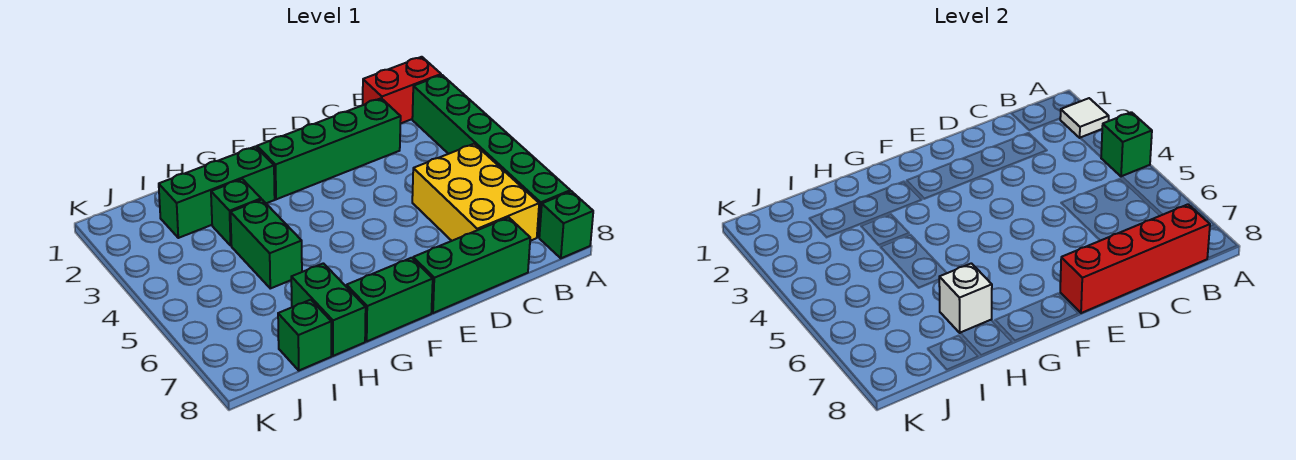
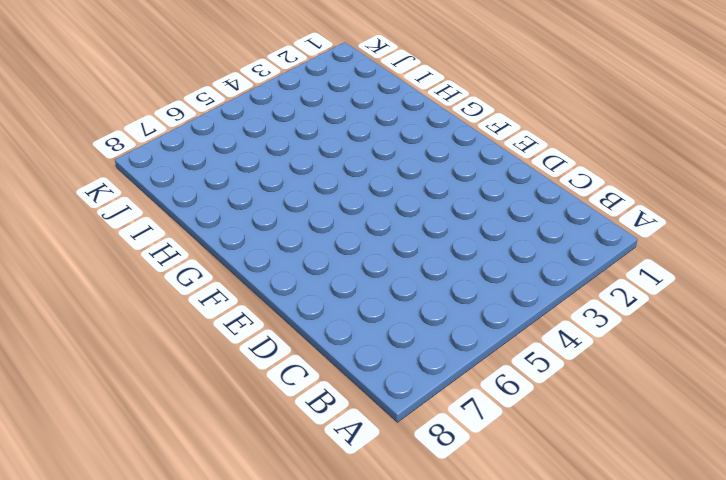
none -> red brick A1:B1 level 1
none -> green brick A2:A7 level 1
none -> green brick A8 level 1

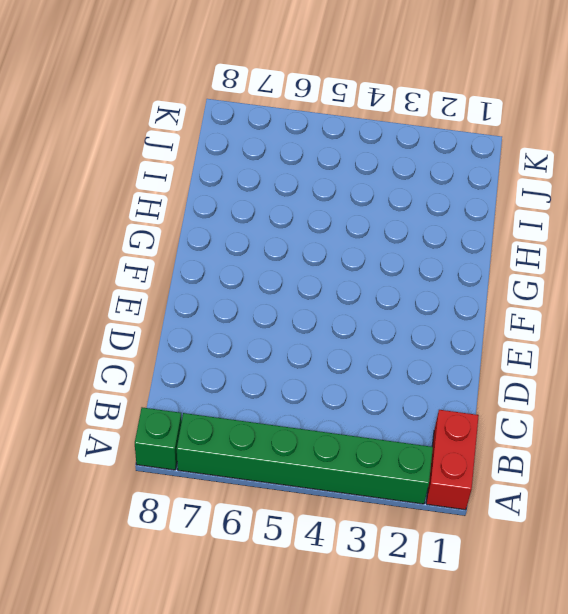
none -> yellow brick B5:C7 level 1
none -> green brick C2:F2 level 1
none -> green brick C8:E8 level 1

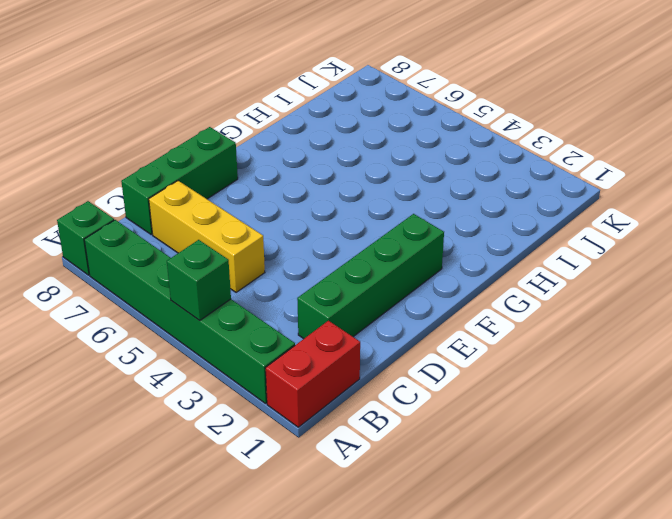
yellow brick C5:C7 level 1 -> yellow brick B5:C7 level 1
none -> green brick F8:G8 level 1
none -> green brick G2:I2 level 1
none -> green brick H3 level 1

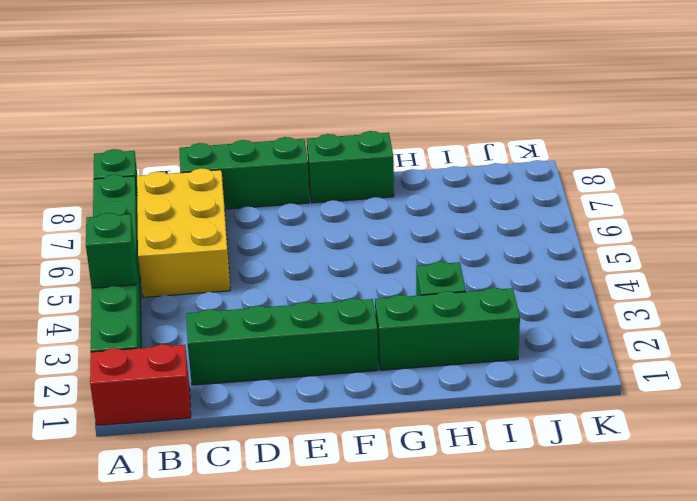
none -> green brick H4:H5 level 1
none -> green brick H7:H8 level 1
none -> green brick I8 level 1

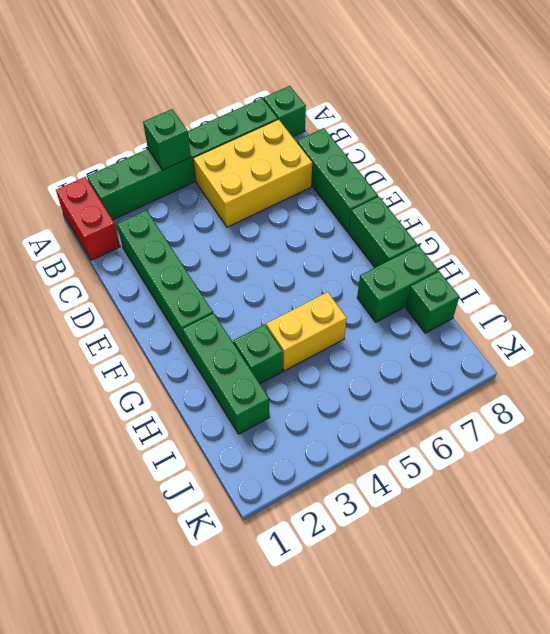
yellow brick H4:H5 level 1 -> green brick H4:H5 level 1
none -> white tile A2 level 2
none -> red brick B8:E8 level 2
none -> white brick H7 level 2

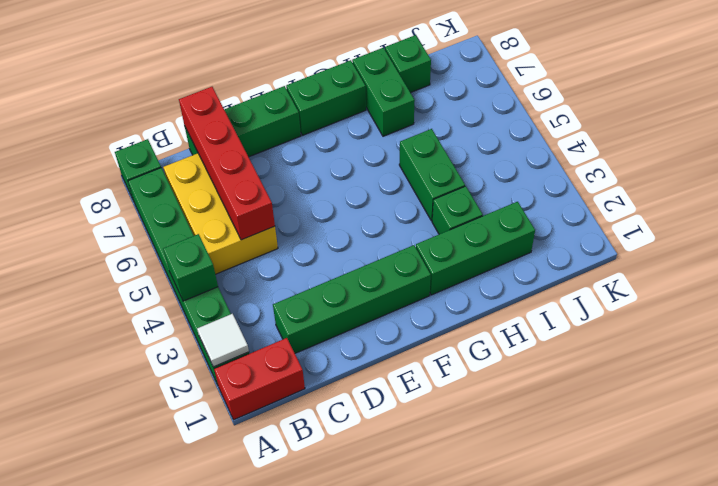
red brick C5:C8 level 2 -> red brick B8:E8 level 2
none -> white brick H7 level 2

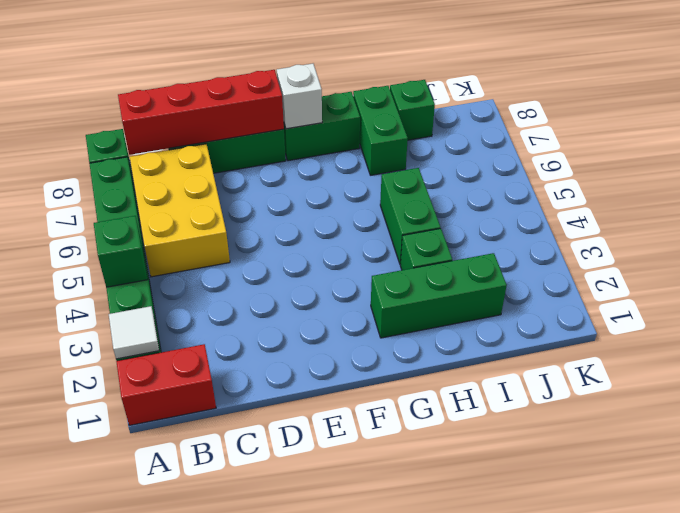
white brick F8 level 2 -> white brick H7 level 2
none -> green brick C2:F2 level 1

